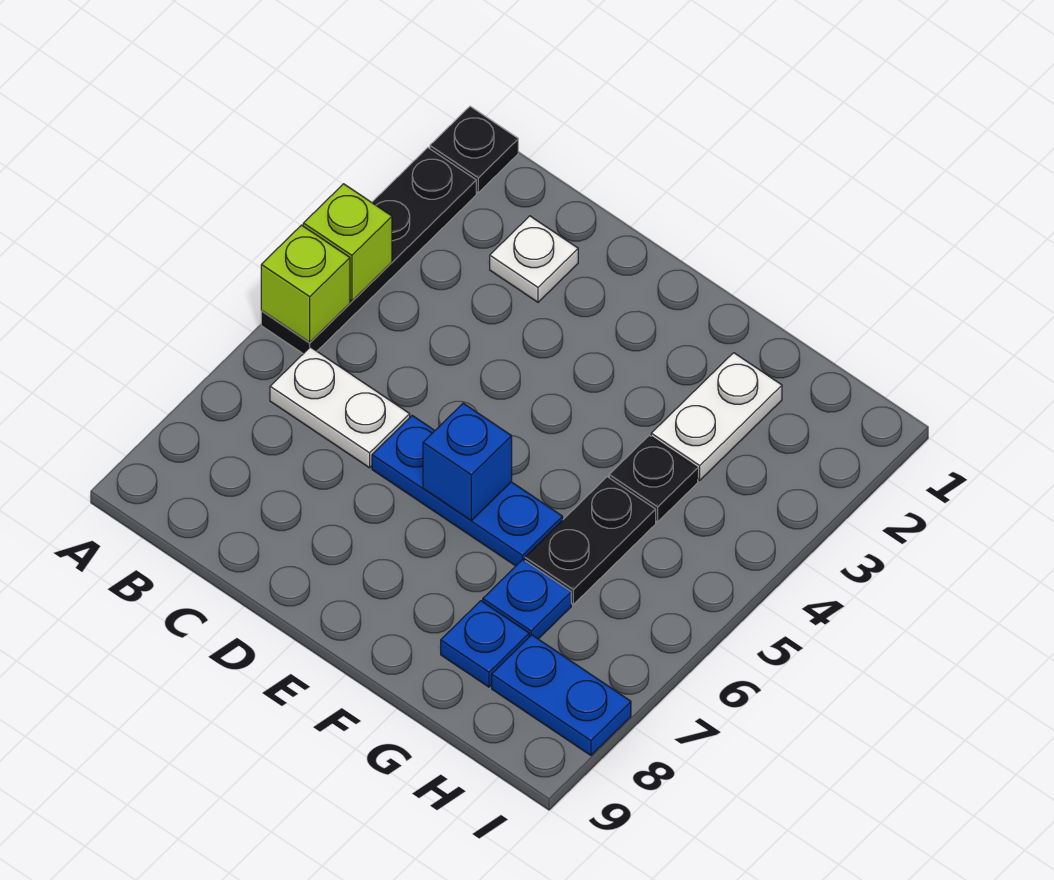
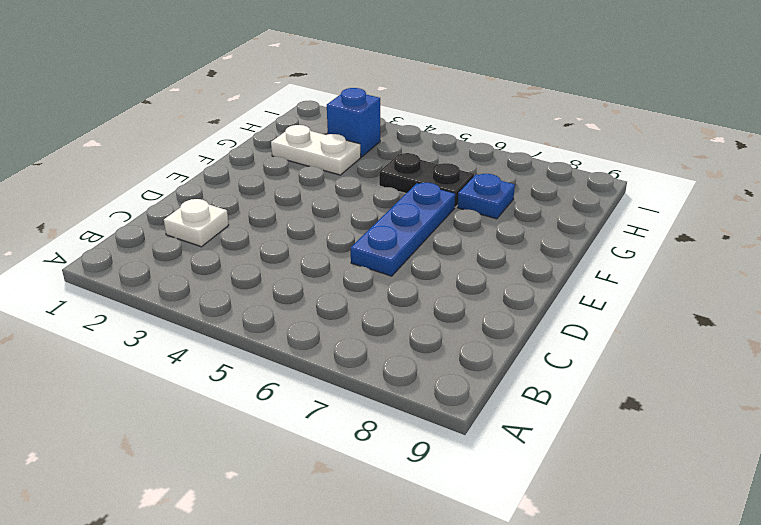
blue brick H3 level 1 -> blue brick E6 level 2
none -> black plate A1 level 1
none -> black plate A2:A5 level 1
none -> white plate B6:C6 level 1

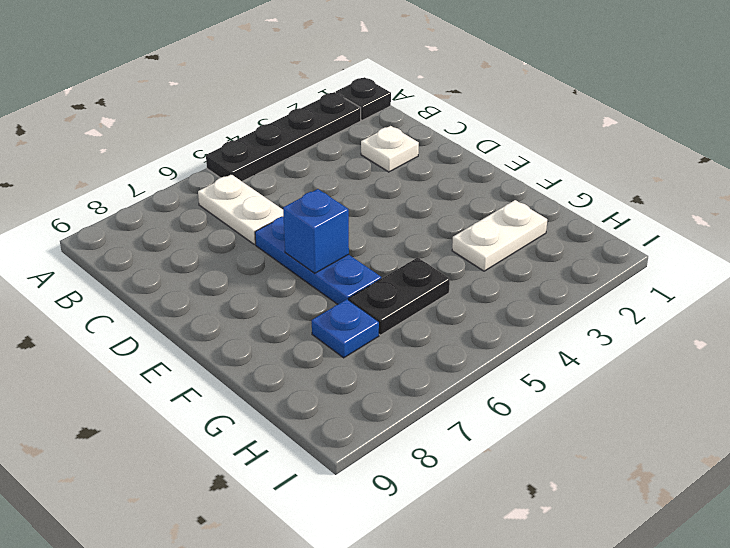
none -> black plate G4 level 1
none -> blue plate G8 level 1
none -> blue plate H8:I8 level 1

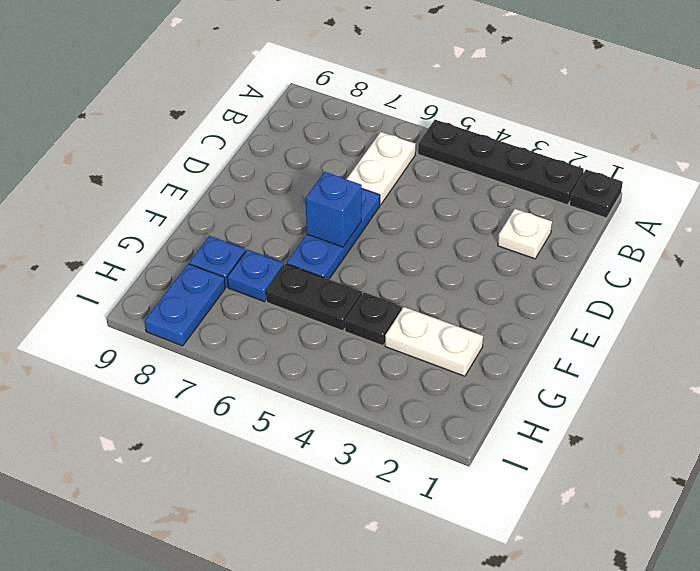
none -> lime brick A4 level 2
none -> lime brick A5 level 2

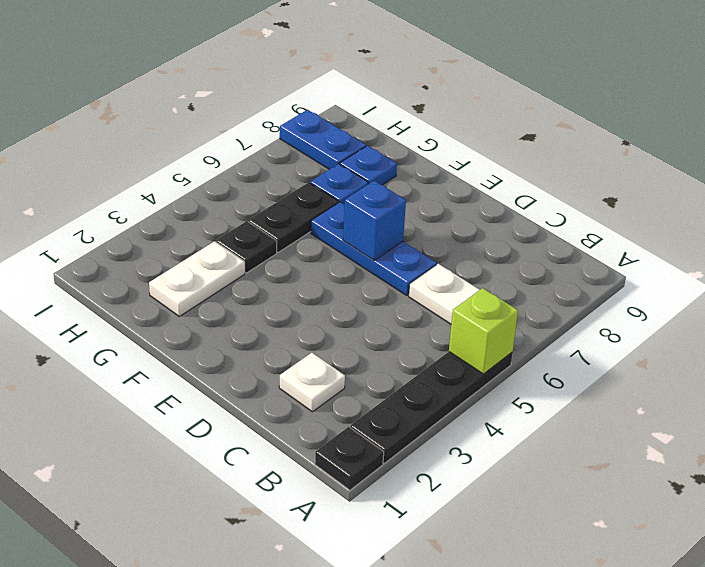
none -> lime brick A4 level 2

